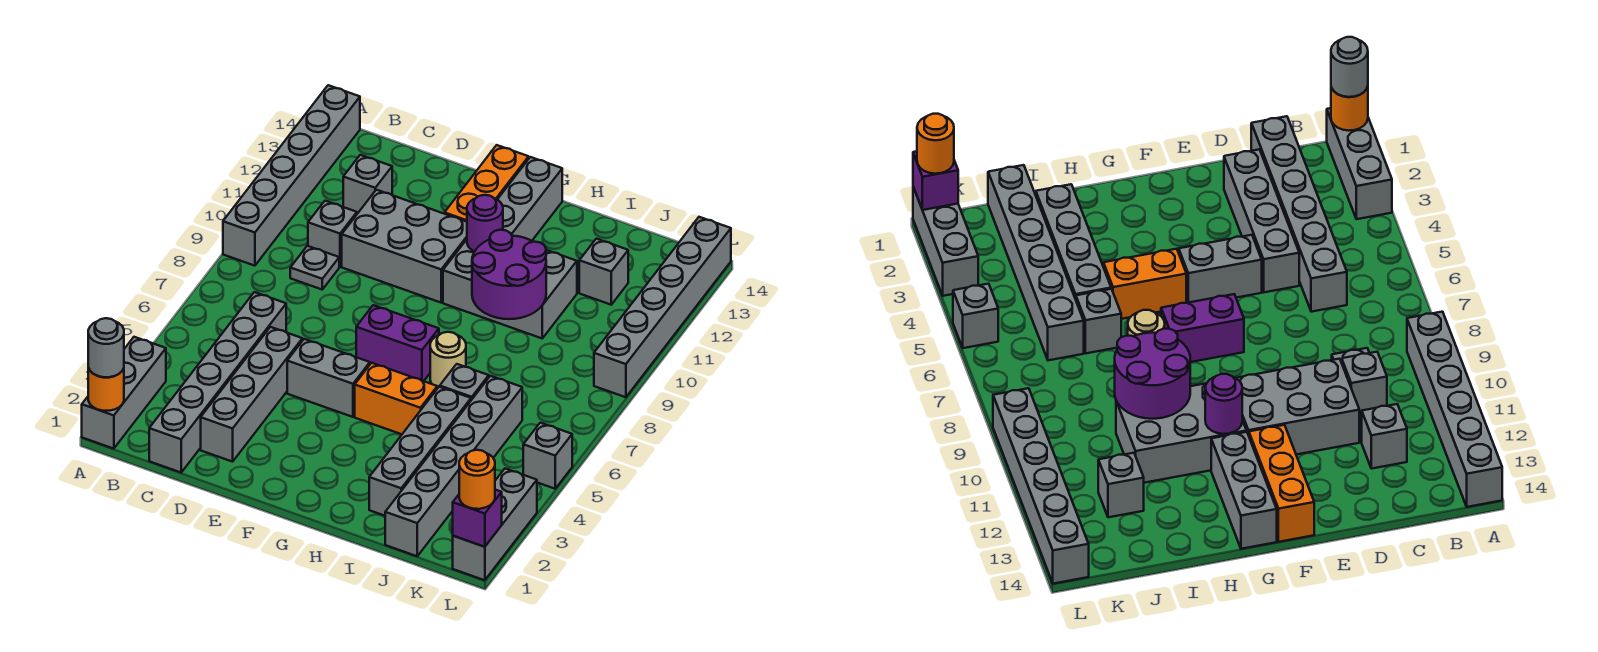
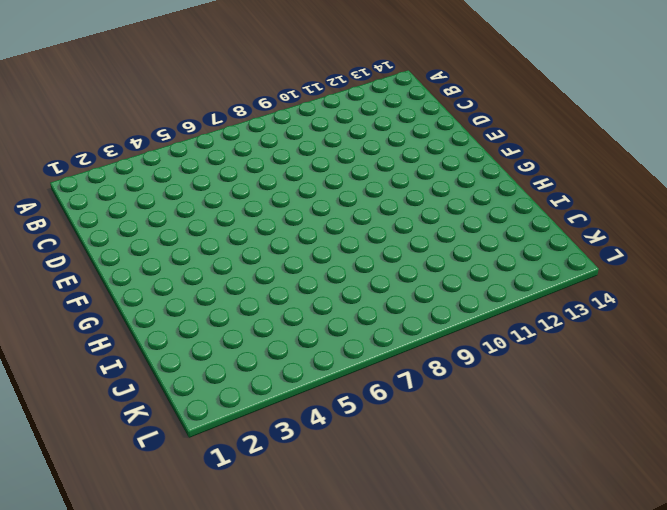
none -> grey brick A1:A3 level 1
none -> grey brick A9:A14 level 1
none -> grey brick C1:C6 level 1

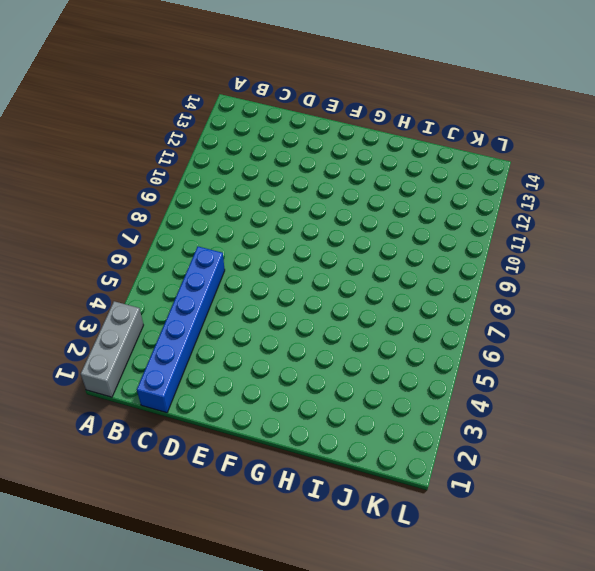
blue brick C1:C6 level 1 -> grey brick C1:C6 level 1
none -> grey brick A9:A14 level 1
none -> grey plate C9 level 1
none -> grey brick C10 level 1

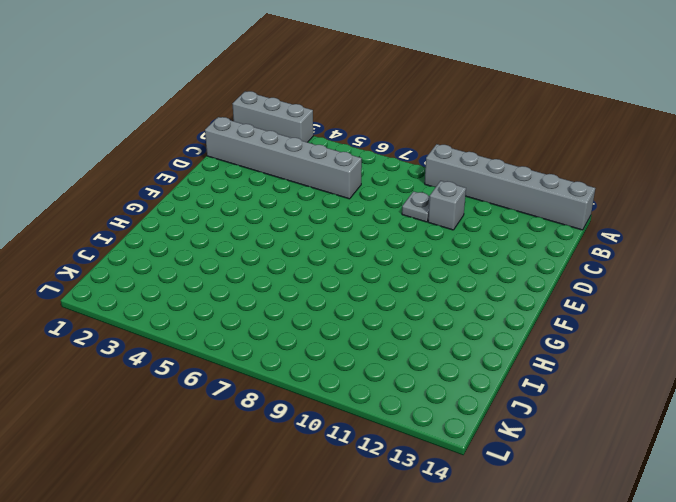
none -> grey brick C12 level 1
none -> grey brick D2:D5 level 1
none -> grey brick D10:F11 level 1

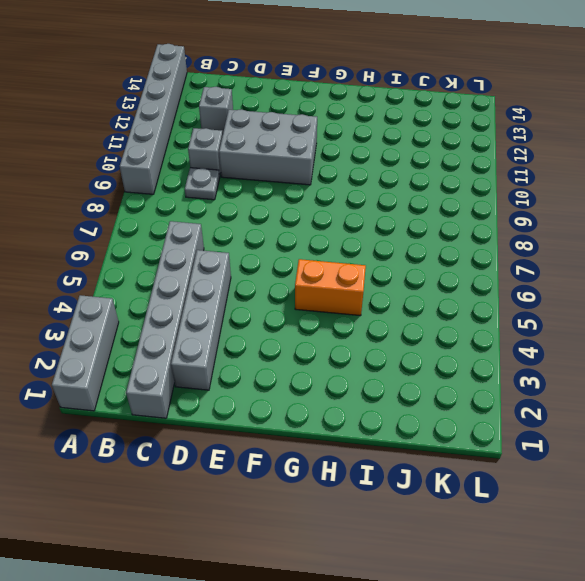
none -> grey brick E5:F5 level 1
none -> purple brick F7:G7 level 1
none -> orange brick F12:F14 level 1

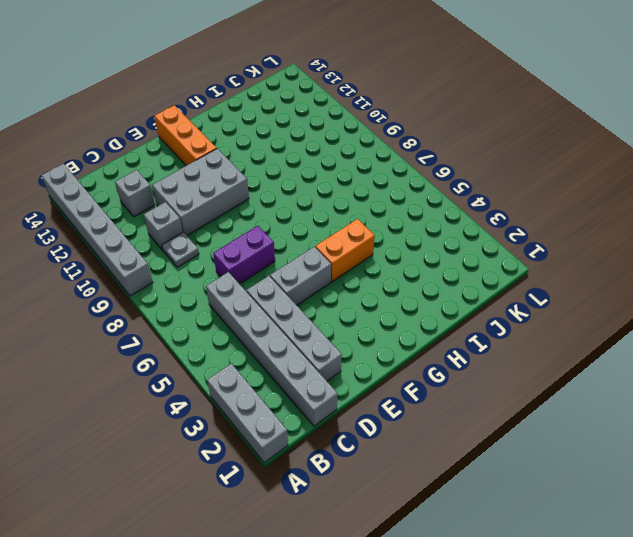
purple brick D7:E7 level 1 -> purple brick F7:G7 level 1
none -> grey brick G10:I11 level 1
none -> grey brick G12:G14 level 1
none -> tan round brick H7 level 1

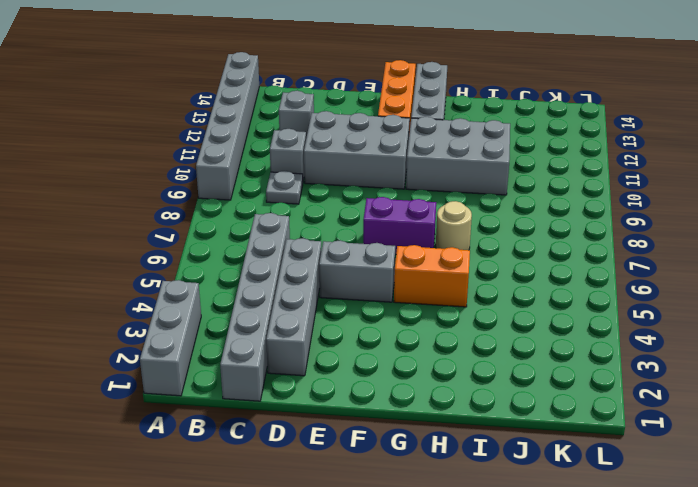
none -> grey brick I2:I5 level 1
none -> grey brick I6 level 1
none -> grey brick J1:J6 level 1

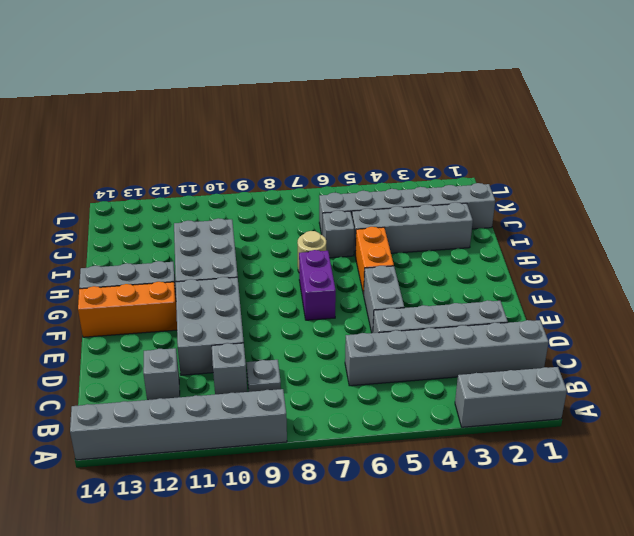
none -> grey brick J12 level 1
none -> grey brick L1:L3 level 1
none -> grey brick L5 level 1

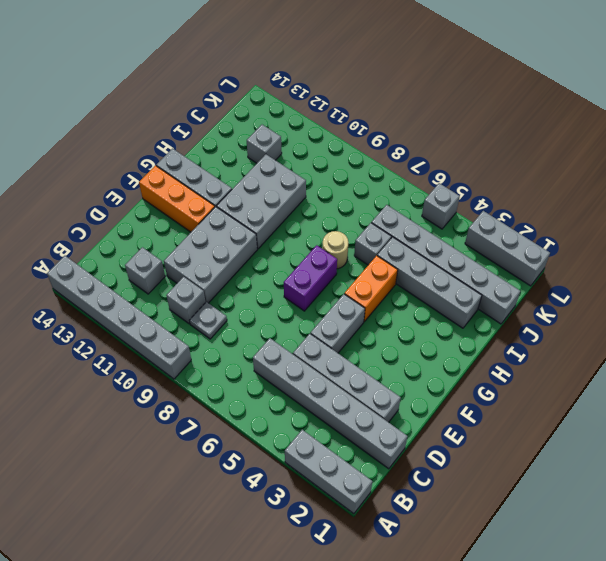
none -> grey brick L9:L14 level 1
none -> orange round brick A1 level 2
none -> purple round brick G11 level 2

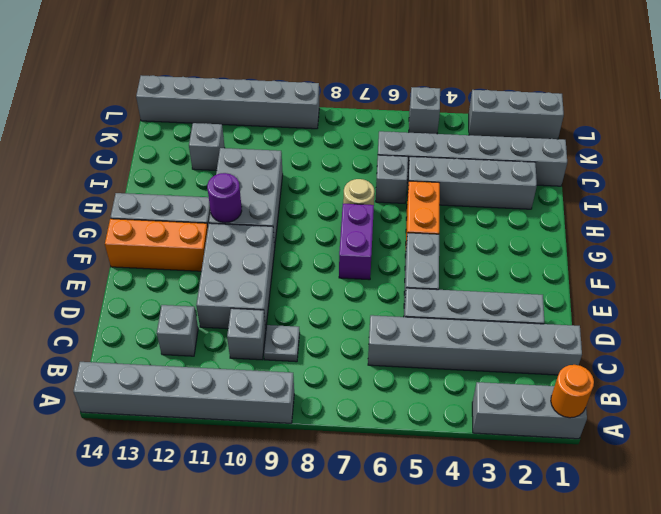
none -> purple round brick H9:I10 level 2
none -> purple brick L1 level 2
none -> grey round brick A1 level 3

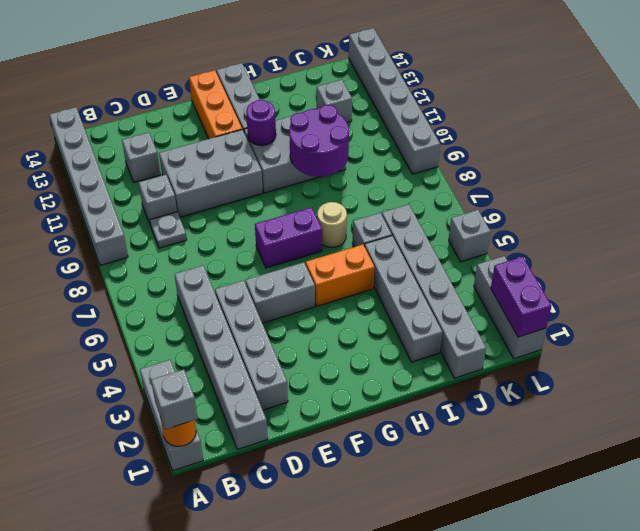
grey brick A1 level 3 -> grey round brick A1 level 3
purple brick L1:L2 level 2 -> purple brick L1 level 2
none -> orange round brick L1 level 3

